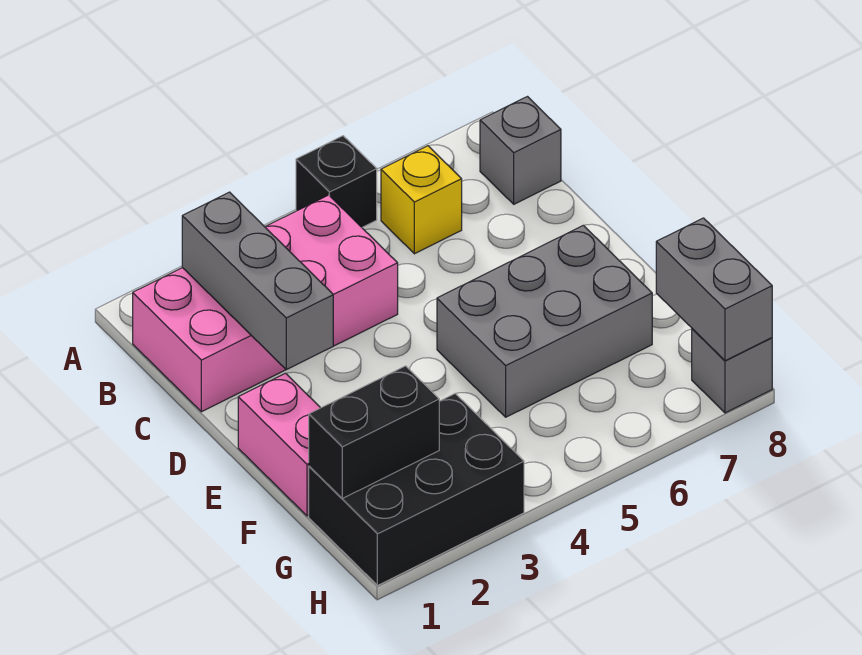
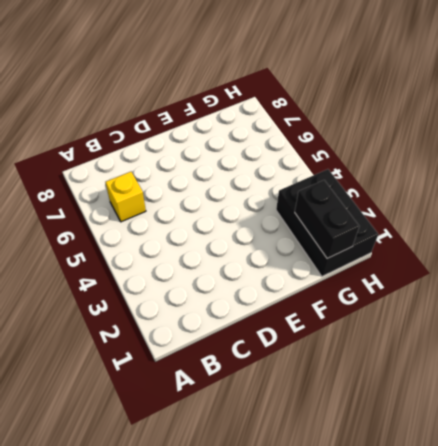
none -> black brick A5 level 1
none -> pink brick B1:C4 level 1

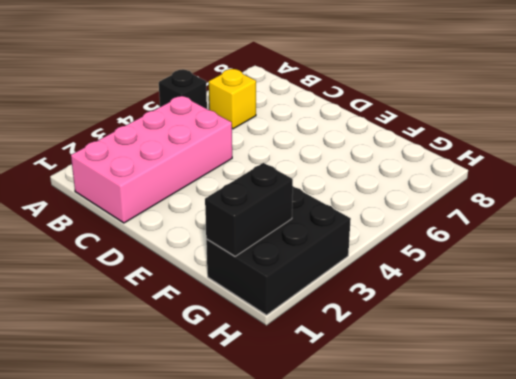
none -> grey brick B8 level 1
none -> pink brick E1:F1 level 1

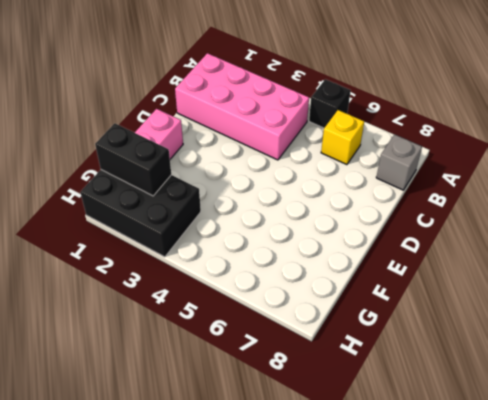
none -> grey brick E5:F7 level 1
none -> grey brick H8 level 1

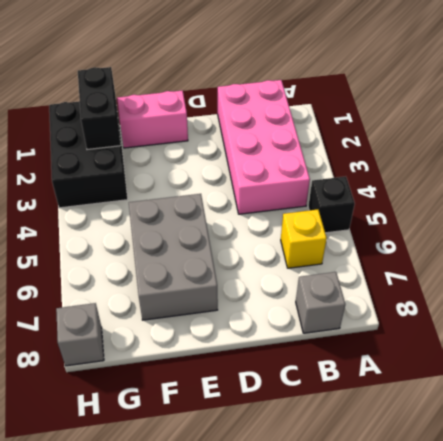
none -> grey brick B2:D2 level 2
none -> grey brick G8:H8 level 2

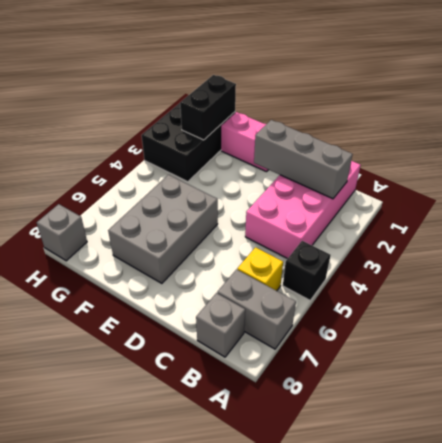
grey brick A7:B7 level 1 -> grey brick G8:H8 level 2

